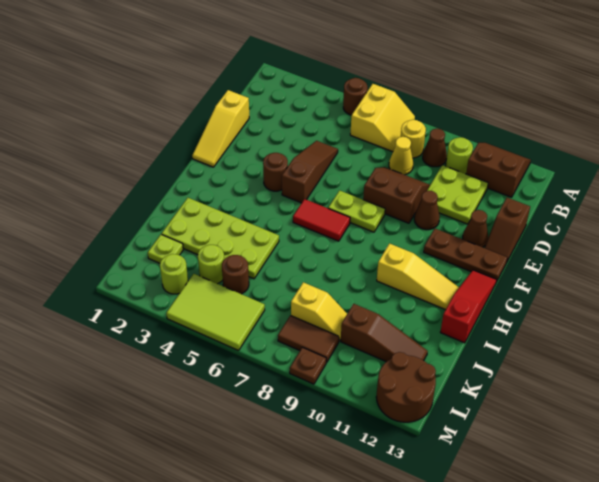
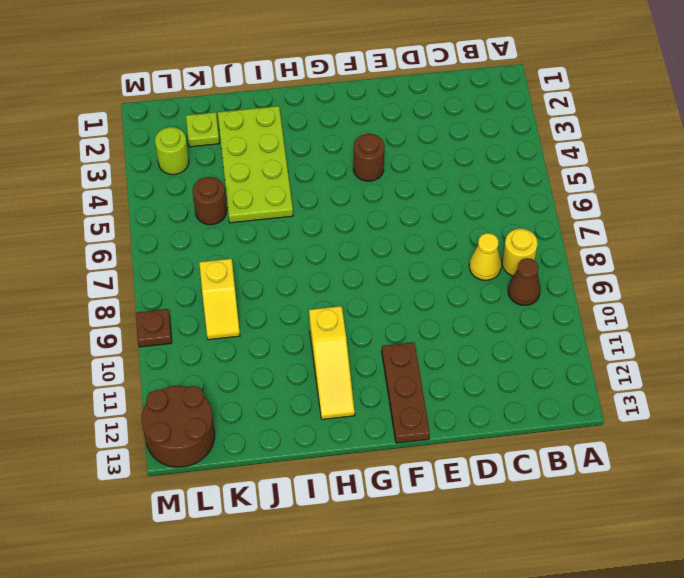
none -> brown round brick A5 level 1
none -> yellow slope A6:B7 level 1 top 6
none -> brown slope A11:B12 level 1 top B
none -> lime round brick B10 level 1

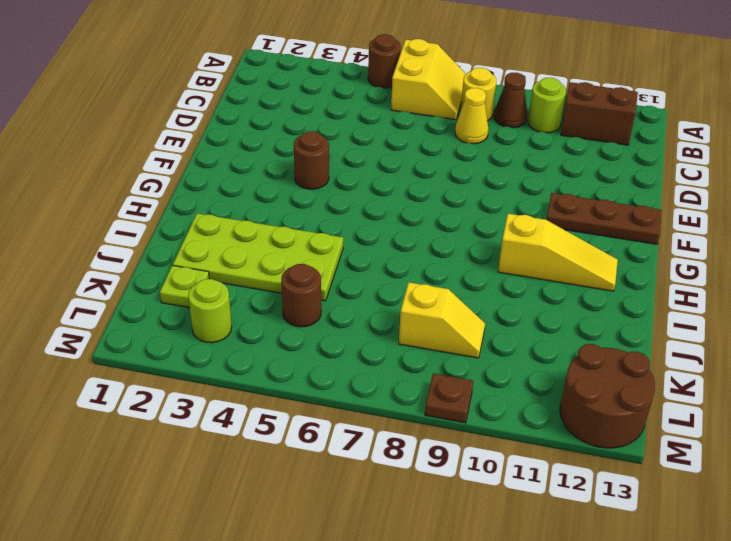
none -> lime plate C10:D11 level 1
none -> yellow slope D1:F1 level 1 top D
none -> brown slope D5:F5 level 1 top F
none -> brown slope D8:E9 level 1 top E

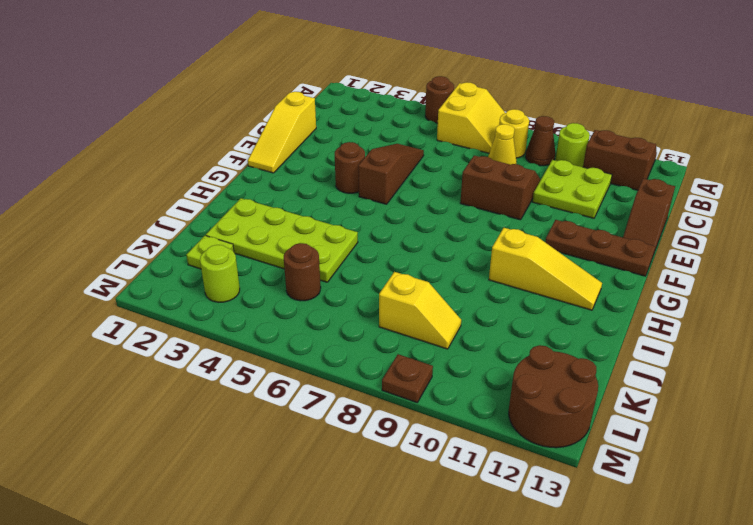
none -> brown cone E10 level 1
none -> brown cone E12 level 1
none -> lime plate F7:F8 level 1
none -> red tile G6:G7 level 1

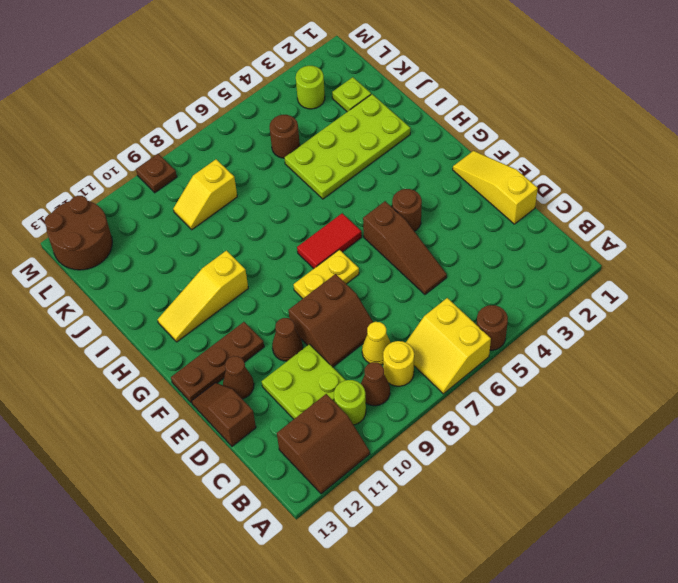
yellow plate F7:F8 level 1 -> lime plate F7:F8 level 1
none -> red slope G13:I13 level 1 top I
none -> lime round brick K4 level 1
none -> brown slope K10:K12 level 1 top 10
none -> lime tile L4:M6 level 1

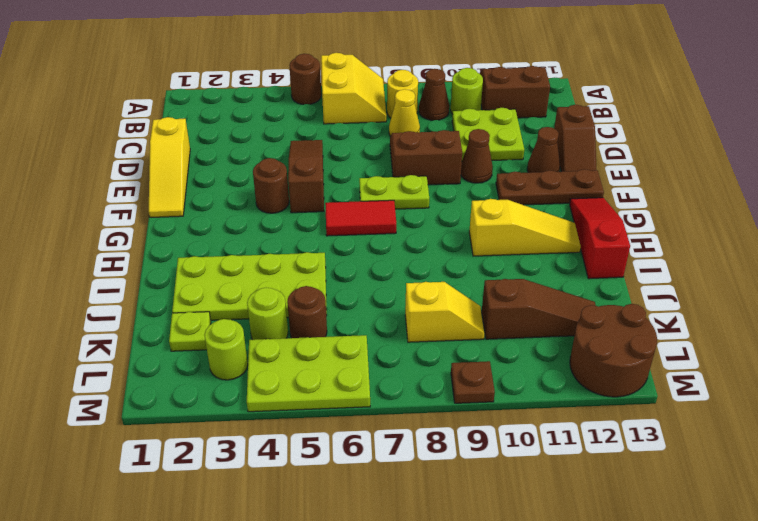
lime plate L4:M6 level 1 -> lime tile L4:M6 level 1
none -> brown tile L8:L9 level 1

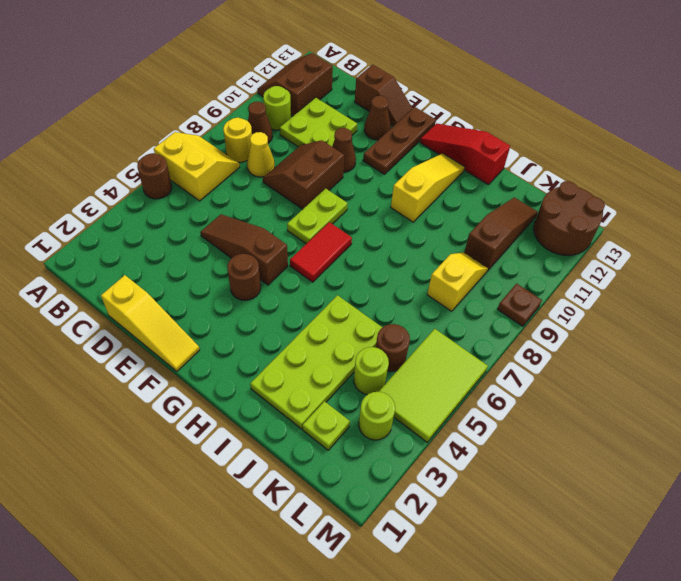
none -> brown tile L8:L9 level 1

